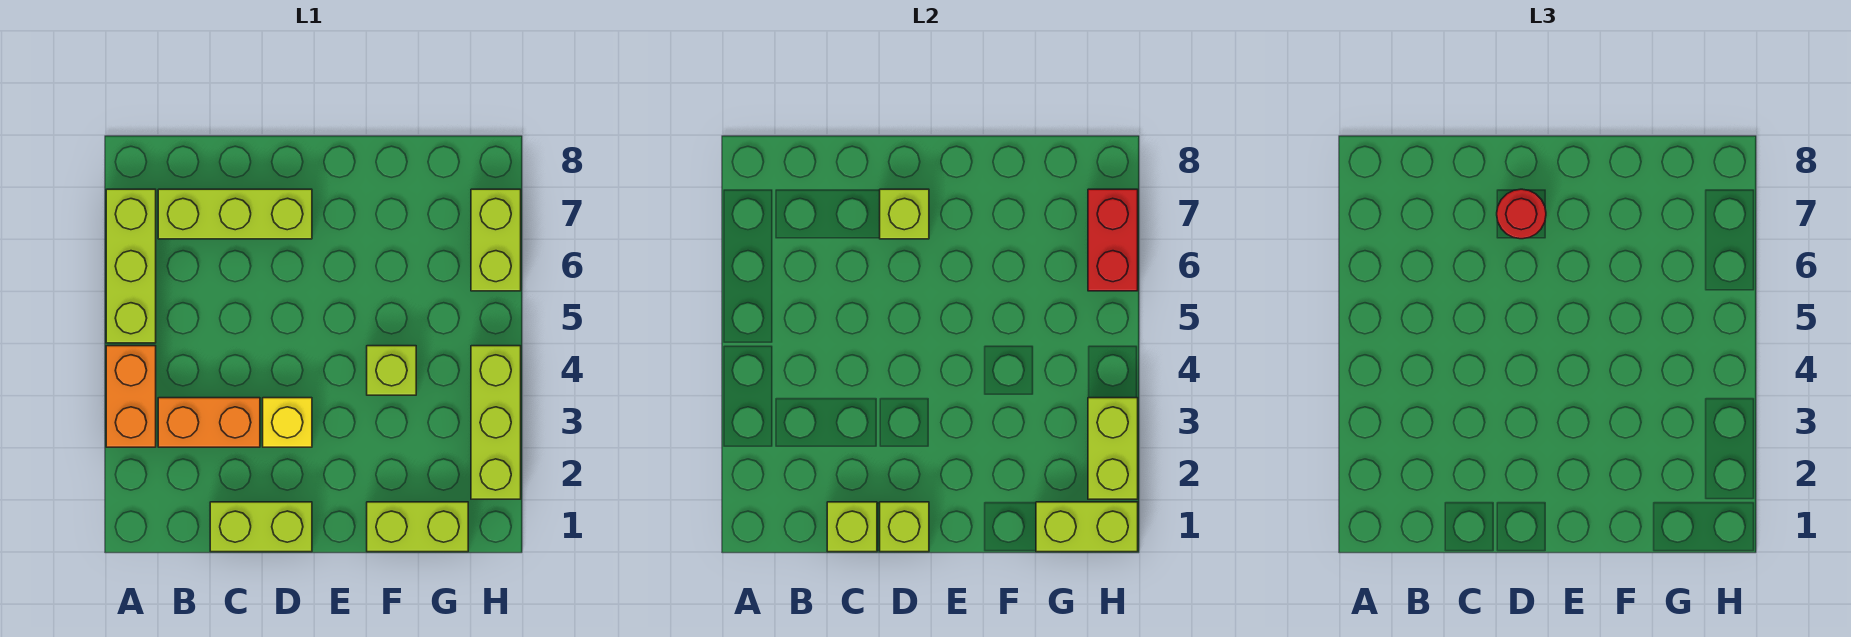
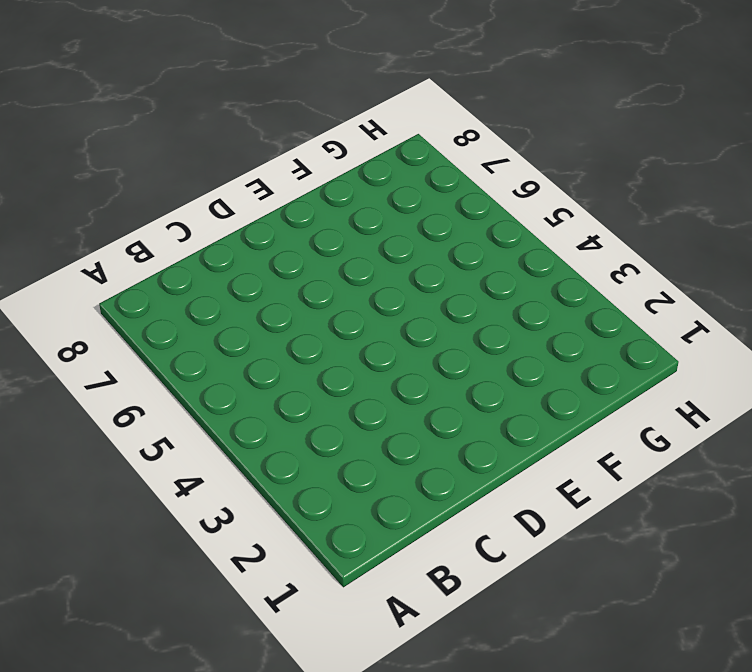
none -> orange brick A3:A4 level 1
none -> lime brick A5:A7 level 1
none -> orange brick B3:C3 level 1

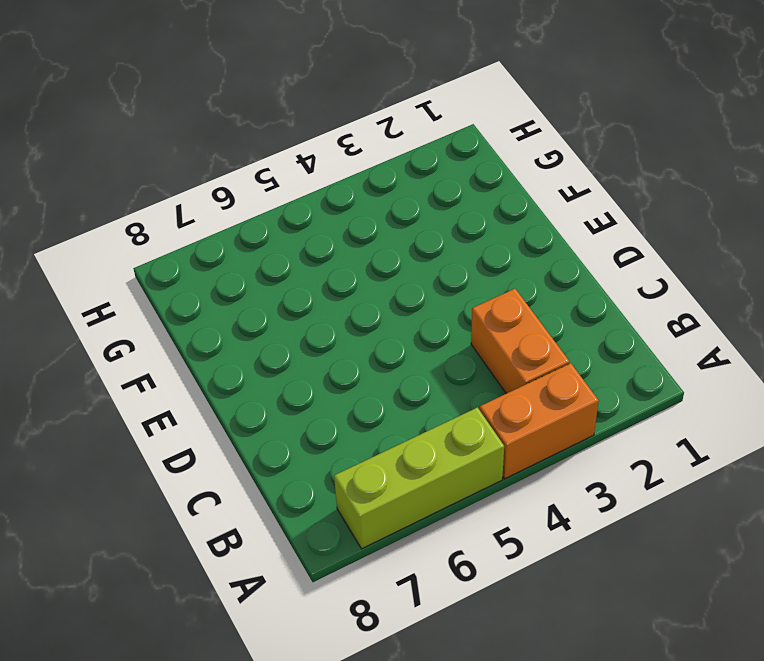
none -> lime brick B7:D7 level 1
none -> lime brick C1:D1 level 1
none -> yellow brick D3 level 1

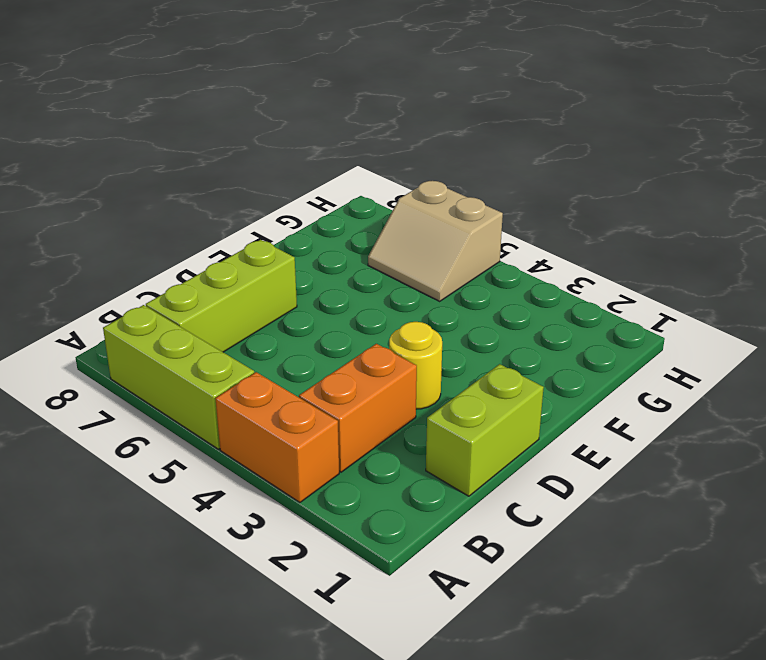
yellow round brick D3 level 1 -> yellow brick D3 level 1
tan slope G5:H6 level 1 top H -> lime brick H6:H7 level 1
none -> lime brick F1:G1 level 1
none -> lime brick F4 level 1
none -> lime brick H2:H4 level 1

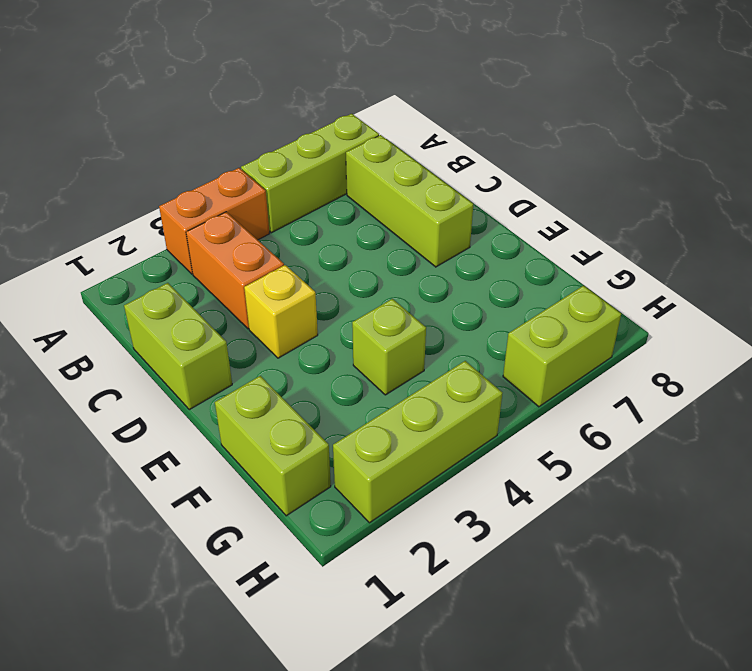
none -> lime brick C1 level 2
none -> lime brick D1 level 2
none -> lime brick D7 level 2

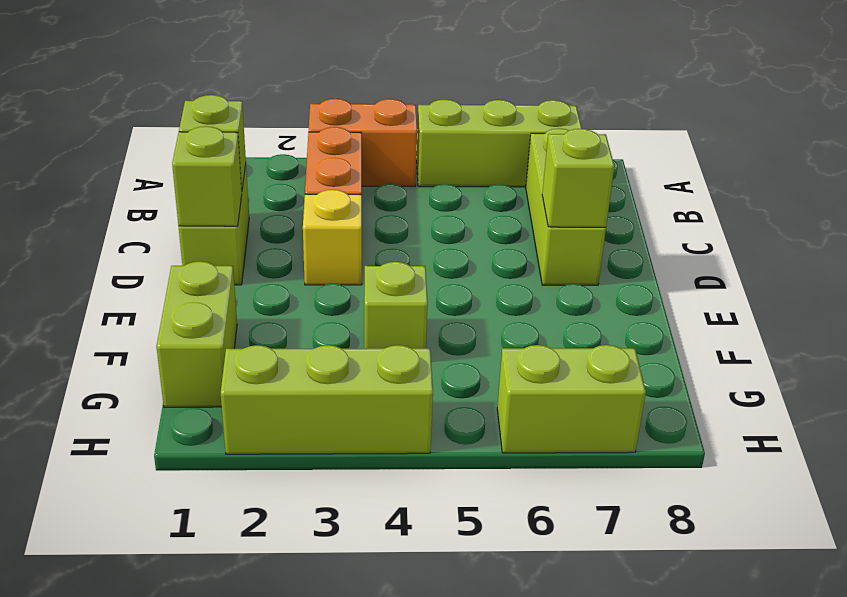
none -> lime brick G1:H1 level 2
none -> lime brick H2:H3 level 2
none -> red brick H6:H7 level 2

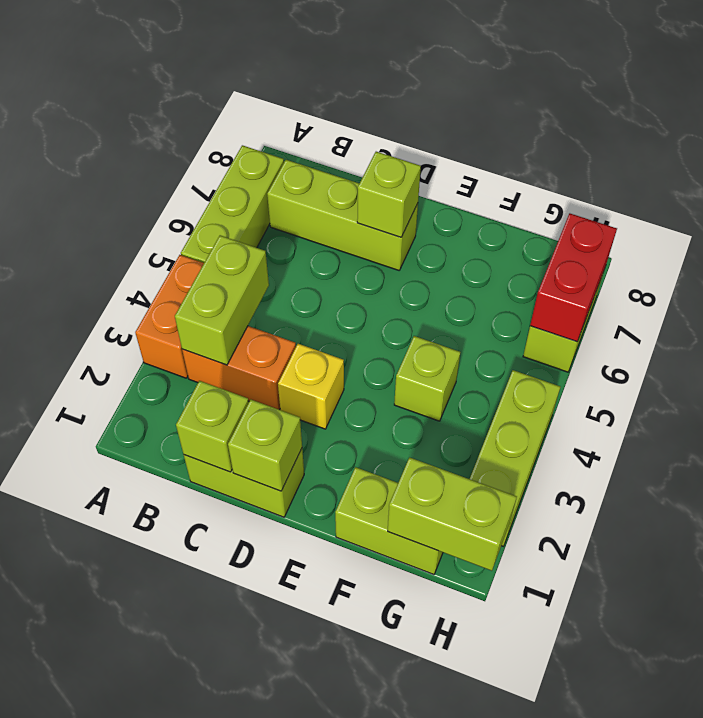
lime brick B3:B4 level 2 -> lime brick H2:H3 level 2
none -> red round brick D7 level 3

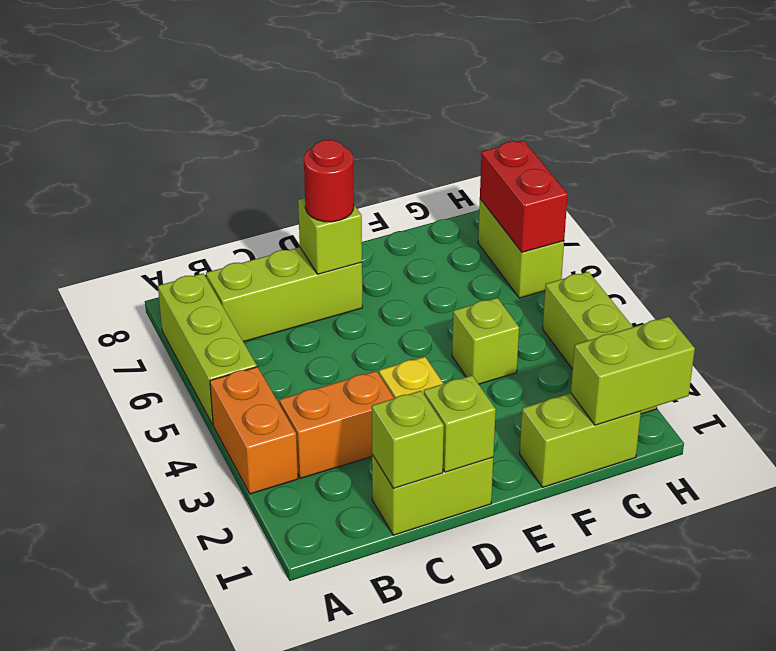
none -> lime brick H2:H3 level 2

